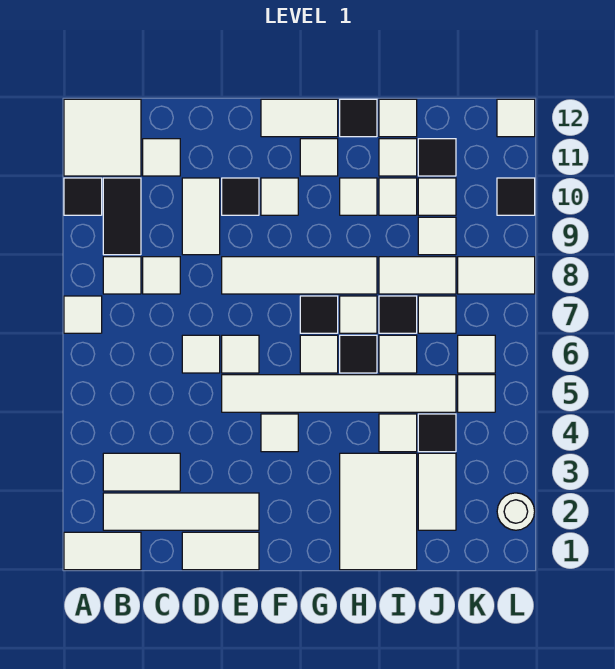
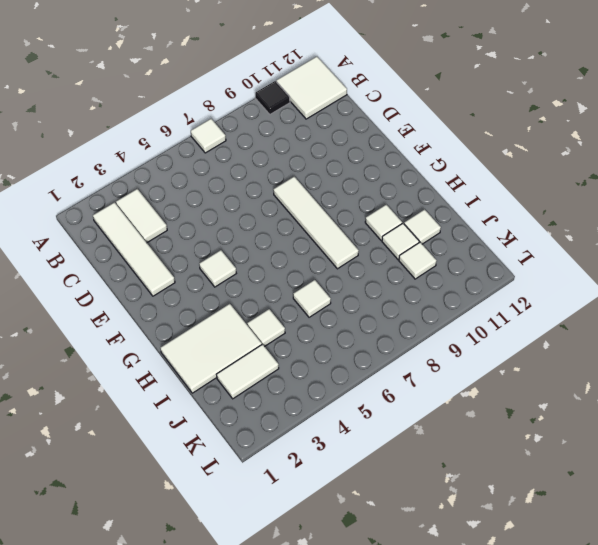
none -> white tile A1:B1 level 1
none -> white tile B8 level 1
none -> black tile B9:B10 level 1
none -> white tile C8 level 1

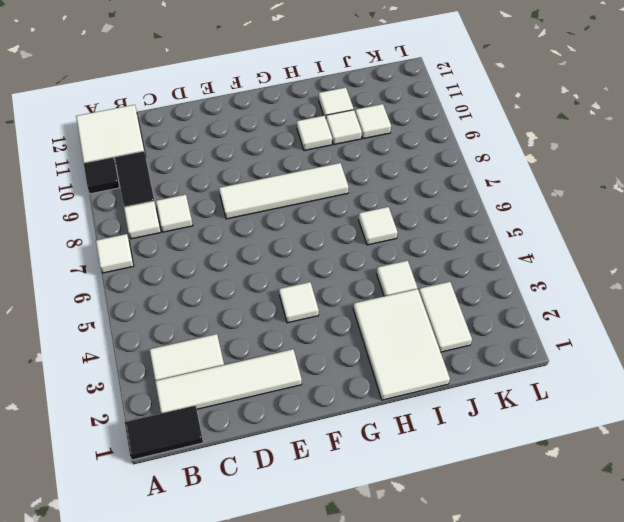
black tile A1:B1 level 1 -> white tile A1:B1 level 1
none -> white tile C11 level 1
none -> white tile D1:E1 level 1
none -> white tile D6 level 1
none -> white tile D9:D10 level 1

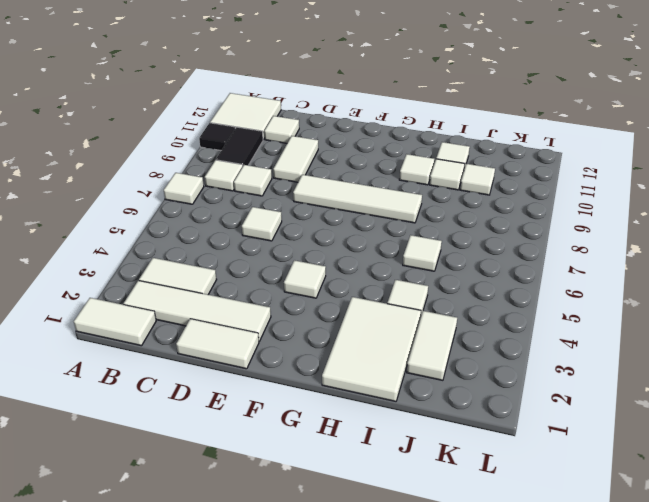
none -> white tile E5:J5 level 1
none -> white tile E6 level 1
none -> black tile E10 level 1
none -> white tile F10 level 1

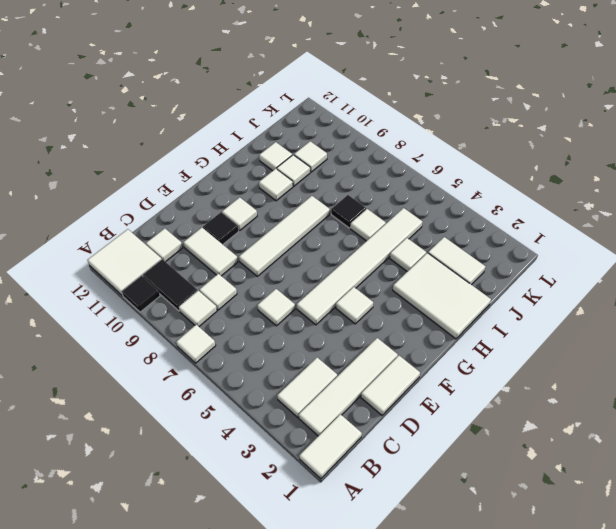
none -> white tile E6 level 1
none -> white tile F12:G12 level 1
none -> white tile G6 level 1
none -> black tile G7 level 1

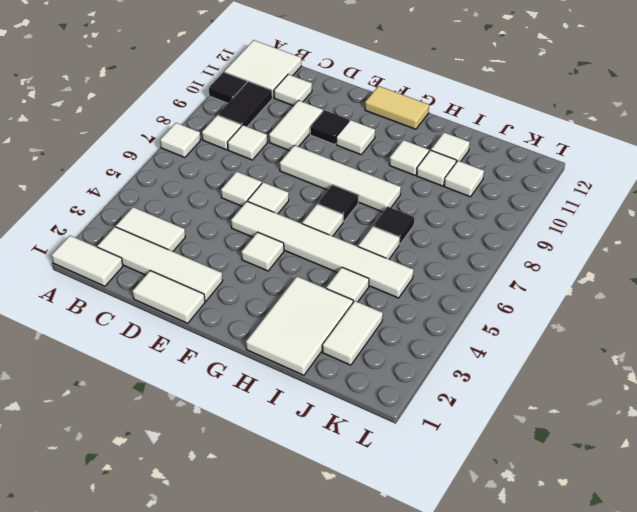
tan tile F12:G12 level 1 -> white tile F12:G12 level 1
none -> white tile G11 level 1
none -> black tile H6 level 1
none -> white tile H7 level 1
none -> black tile H12 level 1

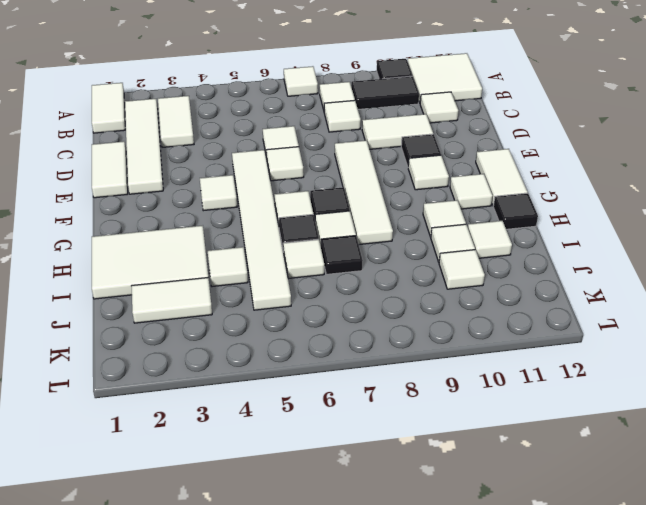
none -> white tile I8:J8 level 1
none -> white tile I12 level 1
none -> black tile J4 level 1
none -> white tile J7 level 1

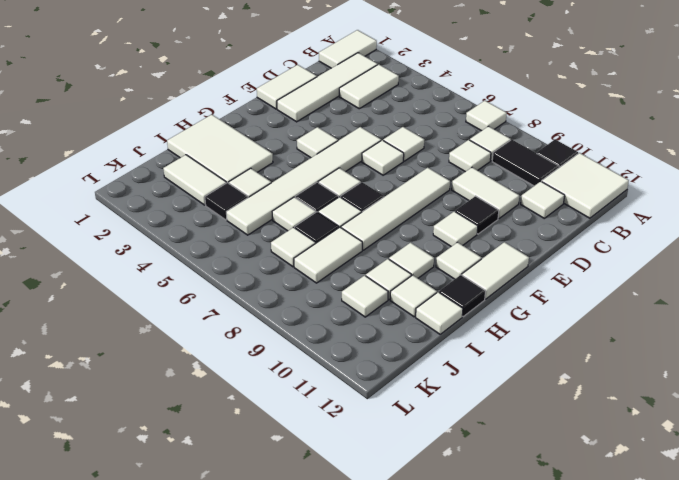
none -> white tile J9 level 1
none -> black tile J11 level 1
none -> white tile K5 level 1
none -> white tile K6 level 1

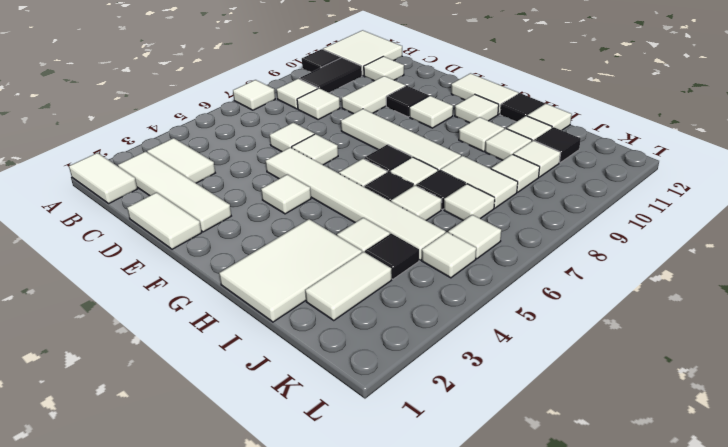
none -> white tile K8:L8 level 1
none -> white round brick L2 level 1
none -> black tile L10 level 1
none -> white tile L12 level 1

